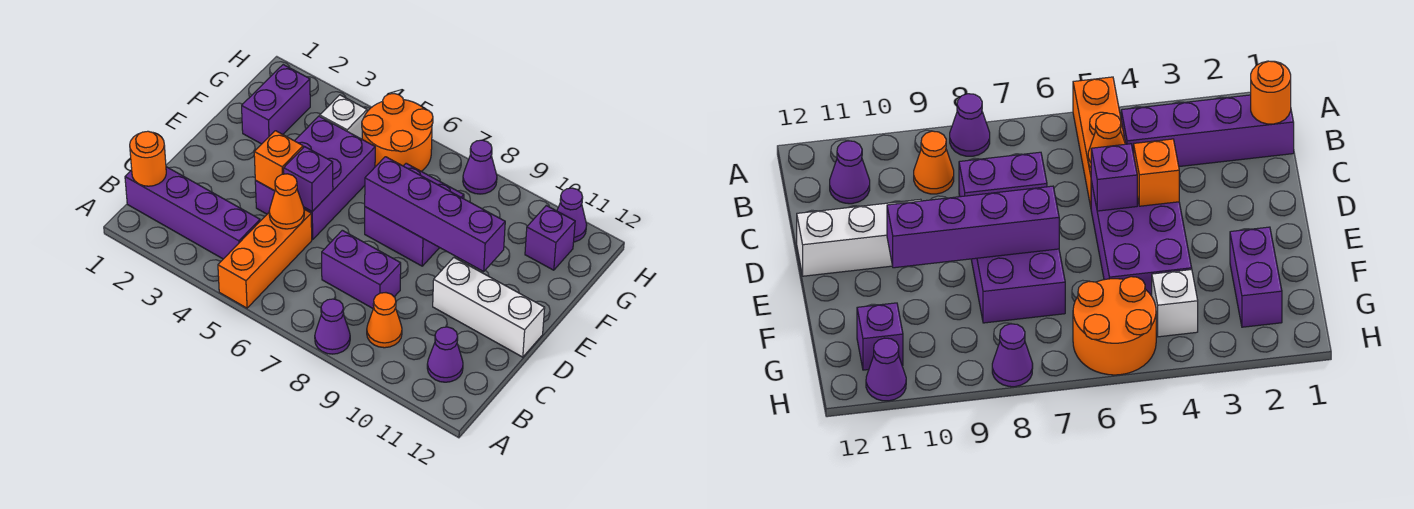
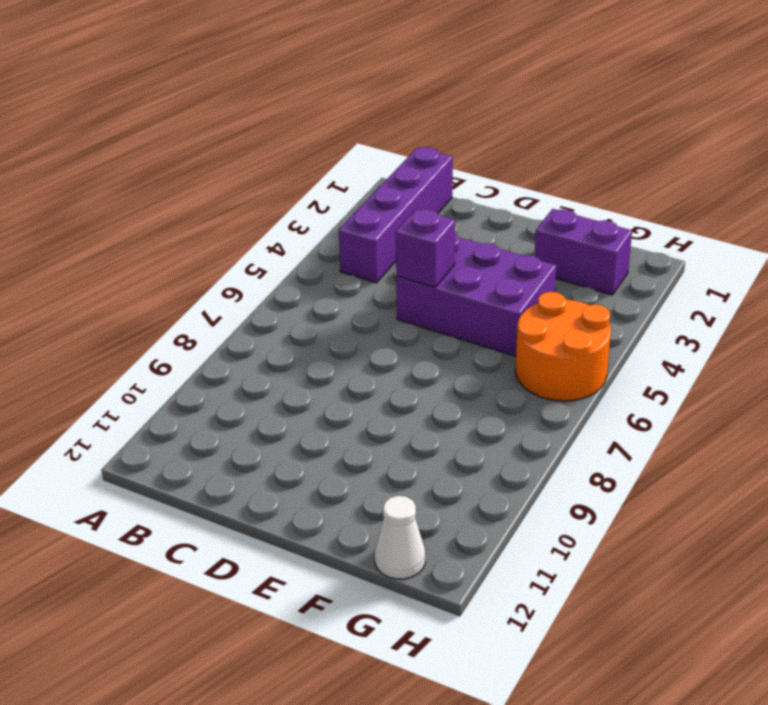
white cone G12 level 1 -> none
none -> orange brick A5:C5 level 1
none -> purple cone A8 level 1
none -> orange cone B9 level 1

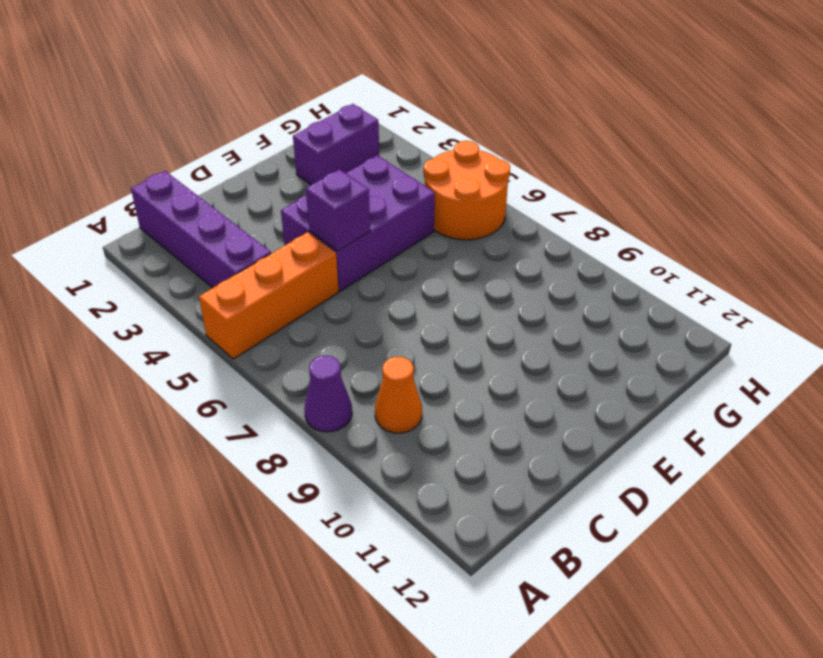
none -> purple cone B11 level 1
none -> purple brick C7:C8 level 1
none -> white brick D10:D12 level 1

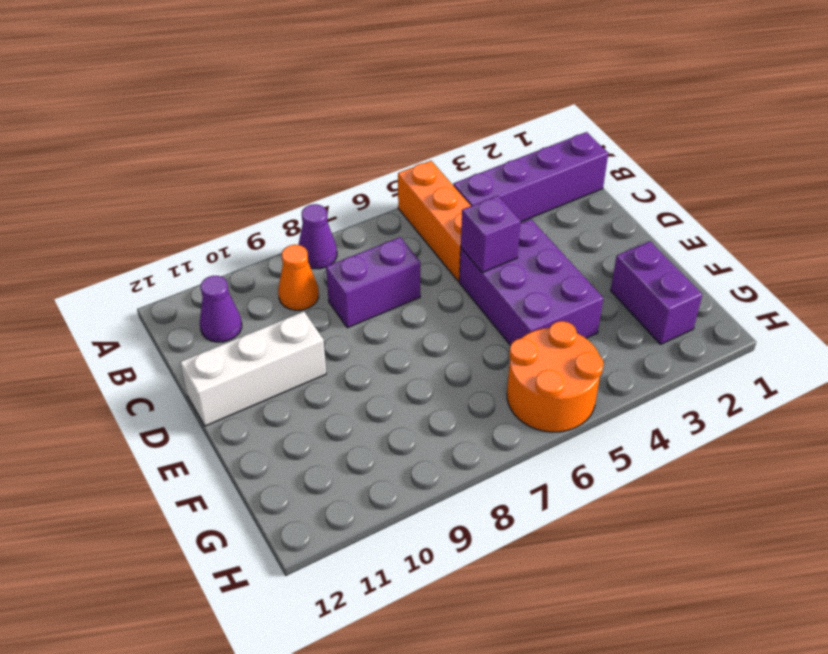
none -> purple brick E7:F8 level 1
none -> white brick G4 level 1
none -> purple brick G11 level 1

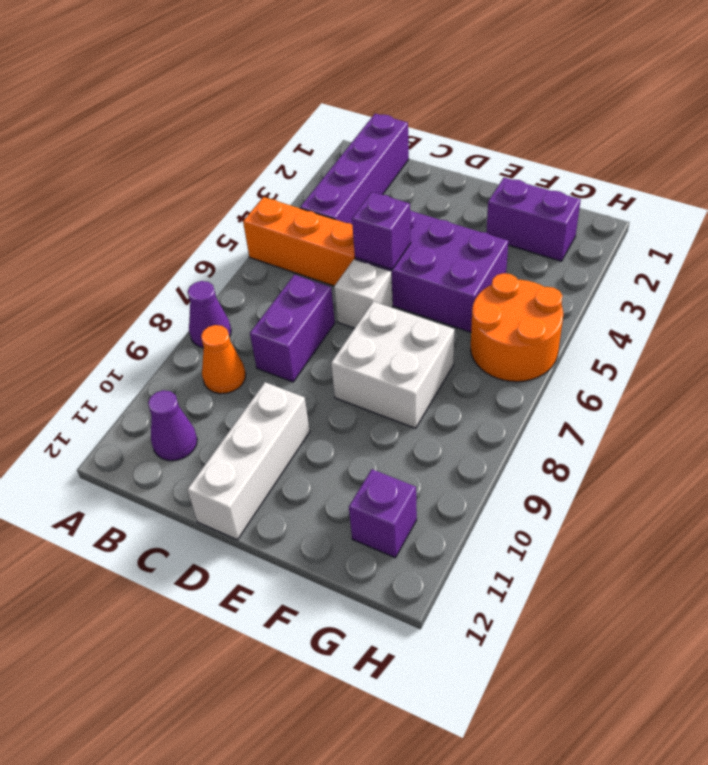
white brick D6 level 1 -> white brick G4 level 1
white brick E7:F8 level 1 -> purple brick E7:F8 level 1
none -> purple cone H8 level 1
none -> purple cone H11 level 1
none -> orange round brick B1 level 2

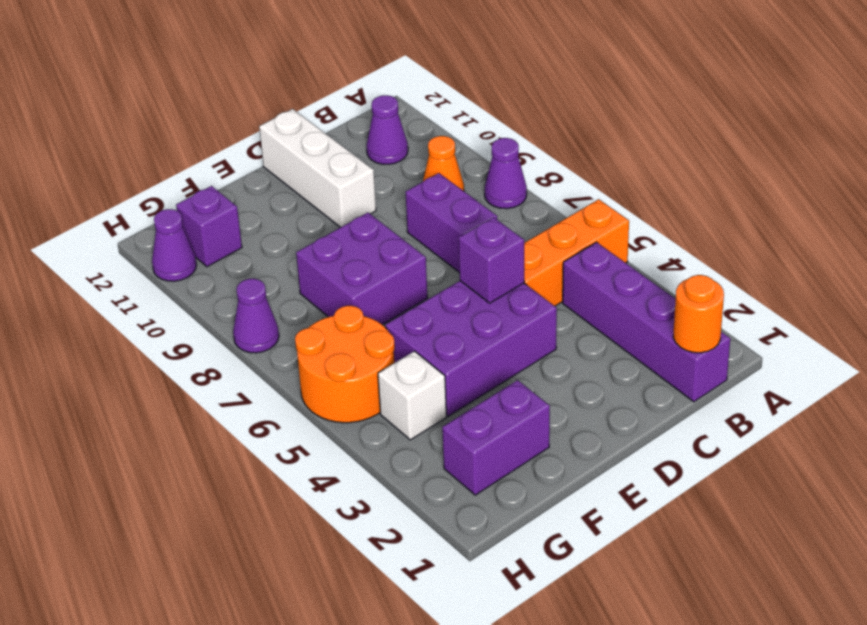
none -> orange cone C5 level 2
none -> orange brick D4 level 2
none -> purple brick E7:E10 level 2

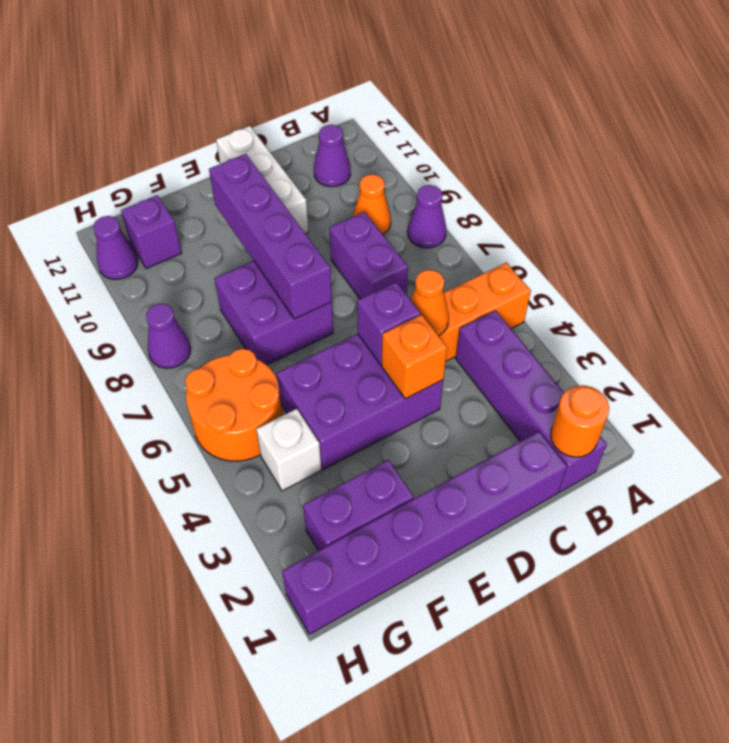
purple brick C1:H1 level 1 -> none

